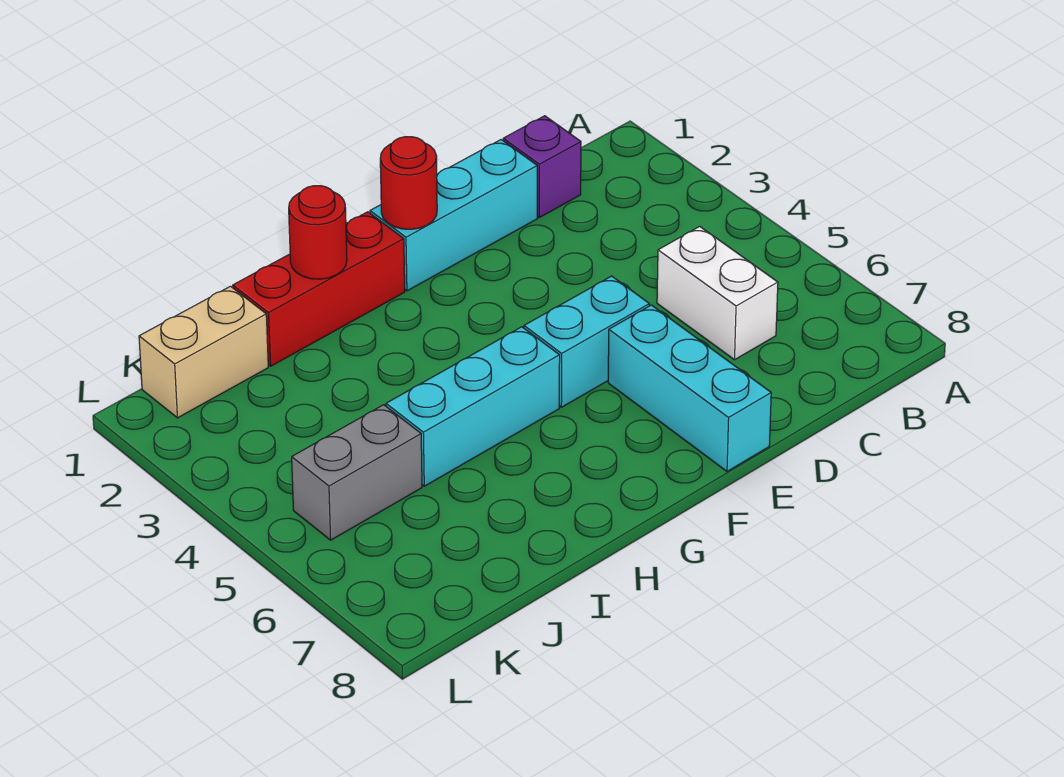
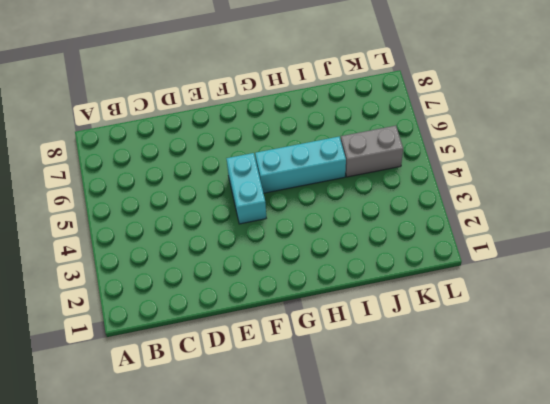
cyan brick F4:F5 level 1 -> cyan brick E5:F5 level 1
none -> purple brick C1 level 1
none -> white brick C5:C6 level 1

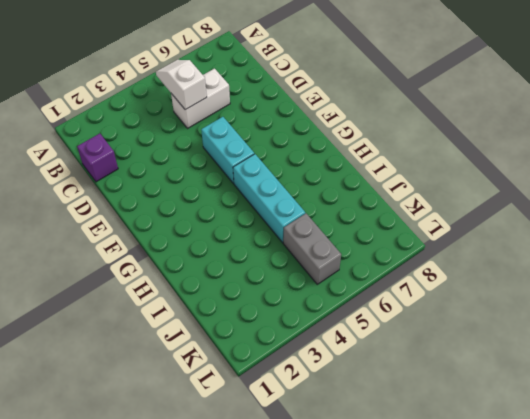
white slope B5:C5 level 2 top C -> none
none -> cyan brick D1:F1 level 1
none -> cyan brick E6:E8 level 1

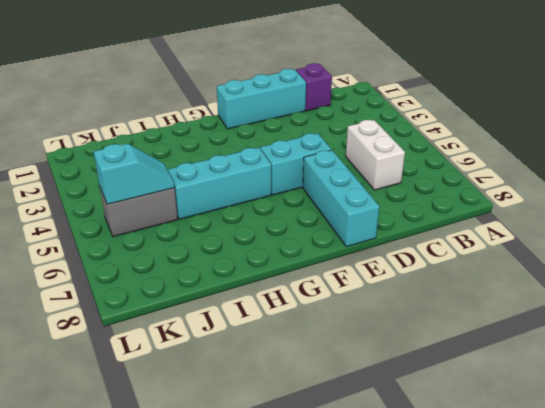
cyan slope J5:K5 level 2 top K -> none
none -> red brick G1:I1 level 1
none -> tan brick J1:K1 level 1

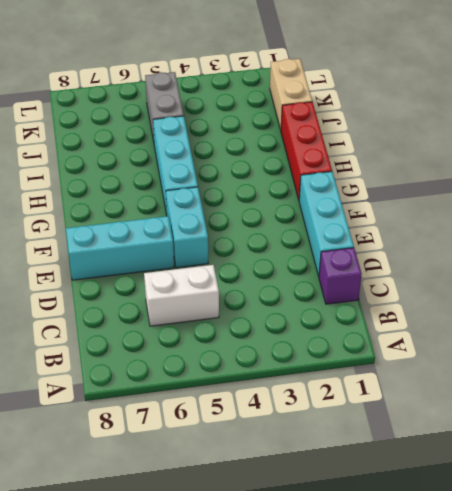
none -> red round brick F1 level 2
none -> red round brick H1 level 2

